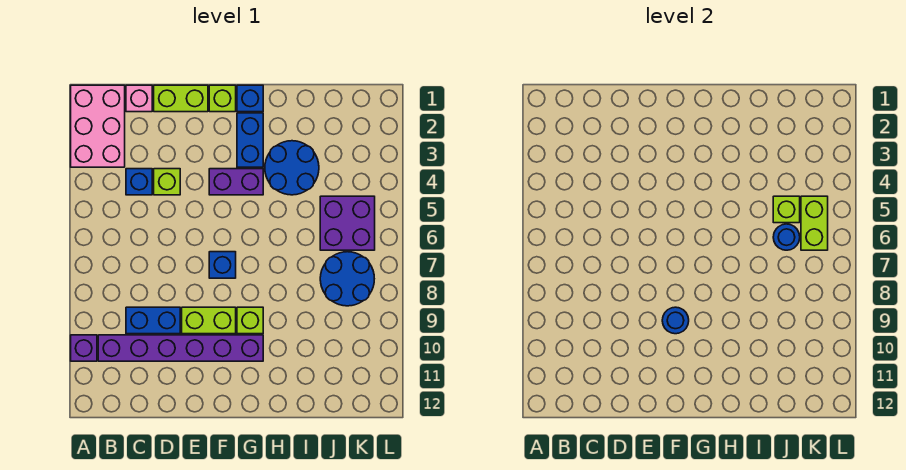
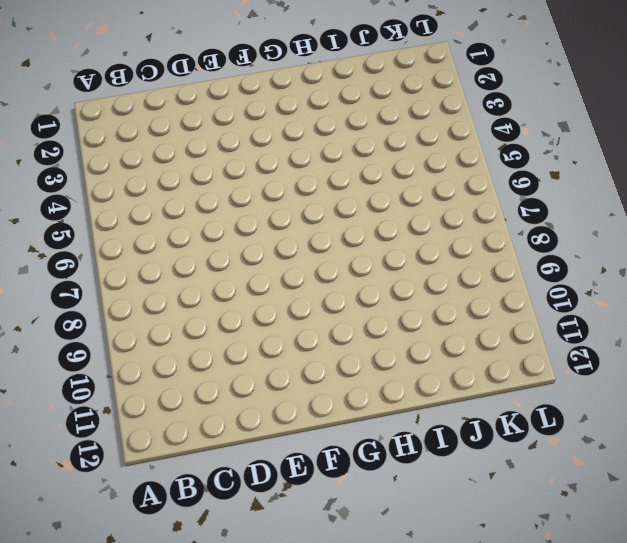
none -> pink brick A1:B3 level 1
none -> purple brick A10 level 1
none -> purple brick B10:G10 level 1

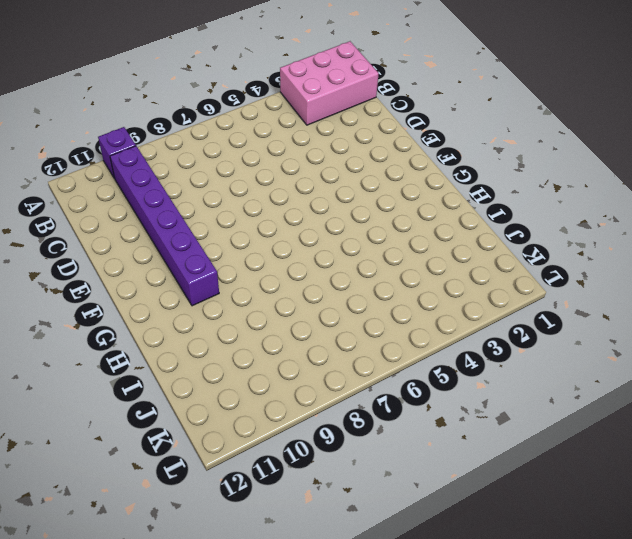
none -> pink brick C1 level 1
none -> blue brick C4 level 1
none -> blue brick C9:D9 level 1

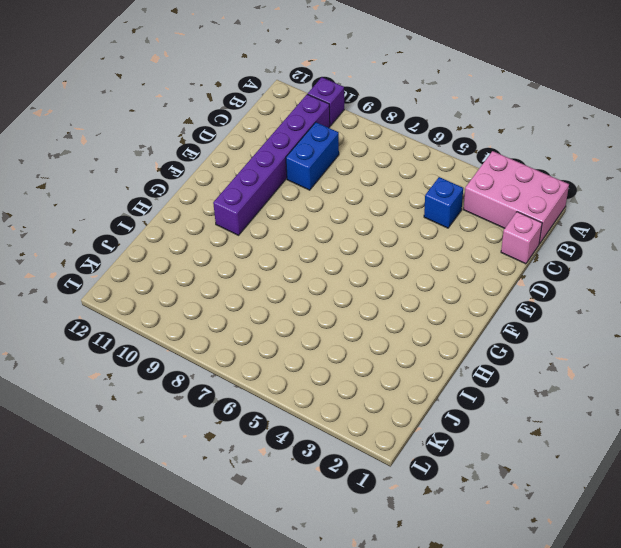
none -> lime brick D1:E1 level 1
none -> lime brick D4 level 1
none -> lime brick E9:F9 level 1

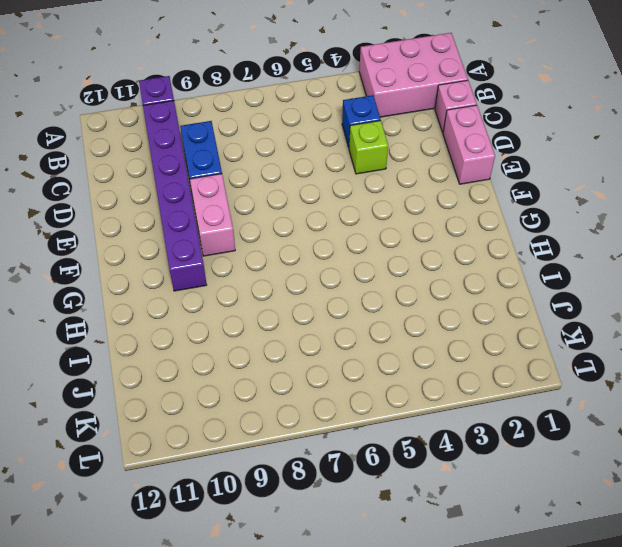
pink brick D1:E1 level 1 -> lime brick D1:E1 level 1
pink brick E9:F9 level 1 -> lime brick E9:F9 level 1
none -> lime brick F1 level 1
none -> purple brick F4:G4 level 1
none -> blue brick F7 level 1

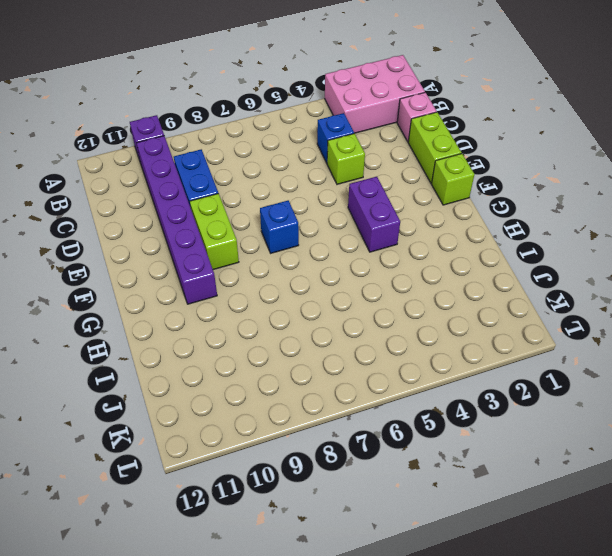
none -> blue brick G1 level 1
none -> blue brick G2:G3 level 1
none -> lime brick G9 level 1

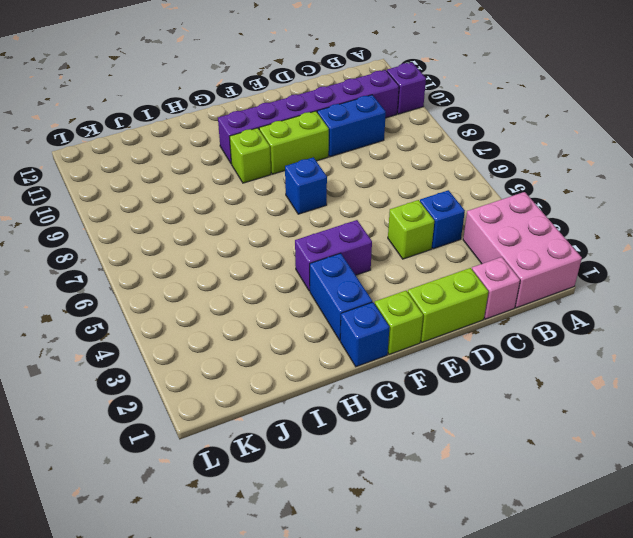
none -> blue round brick H3:I4 level 1
none -> purple brick J5:K6 level 1
none -> blue round brick J7:K8 level 1

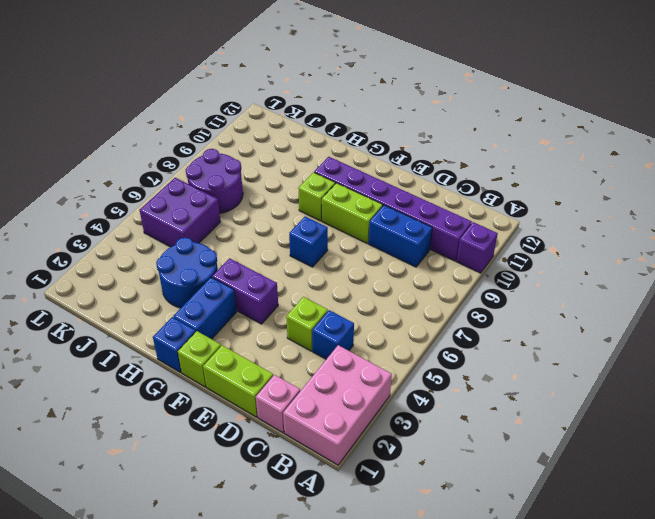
purple round brick J7:K8 level 1 -> blue round brick J7:K8 level 1
none -> blue round brick F9 level 2
none -> lime brick J5 level 2
none -> blue round brick J6 level 2

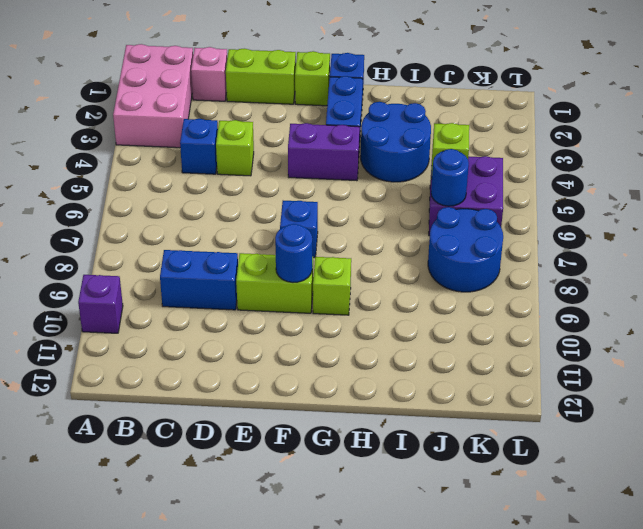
none -> purple brick B10:G10 level 1
none -> lime brick K5:K6 level 2

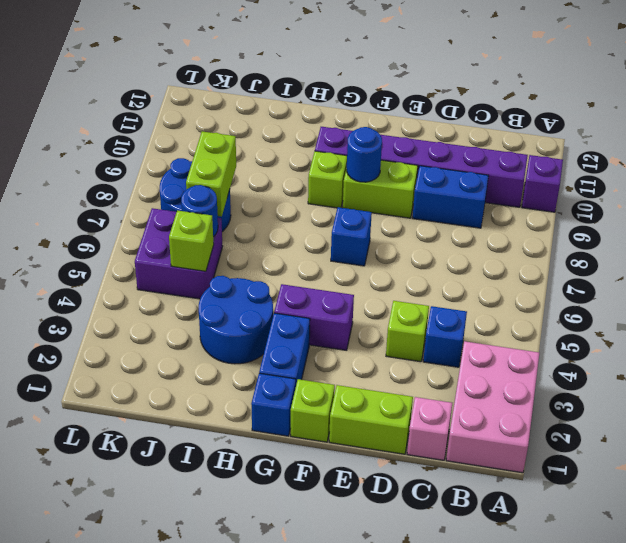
lime brick J7:J8 level 2 -> lime brick K5:K6 level 2

